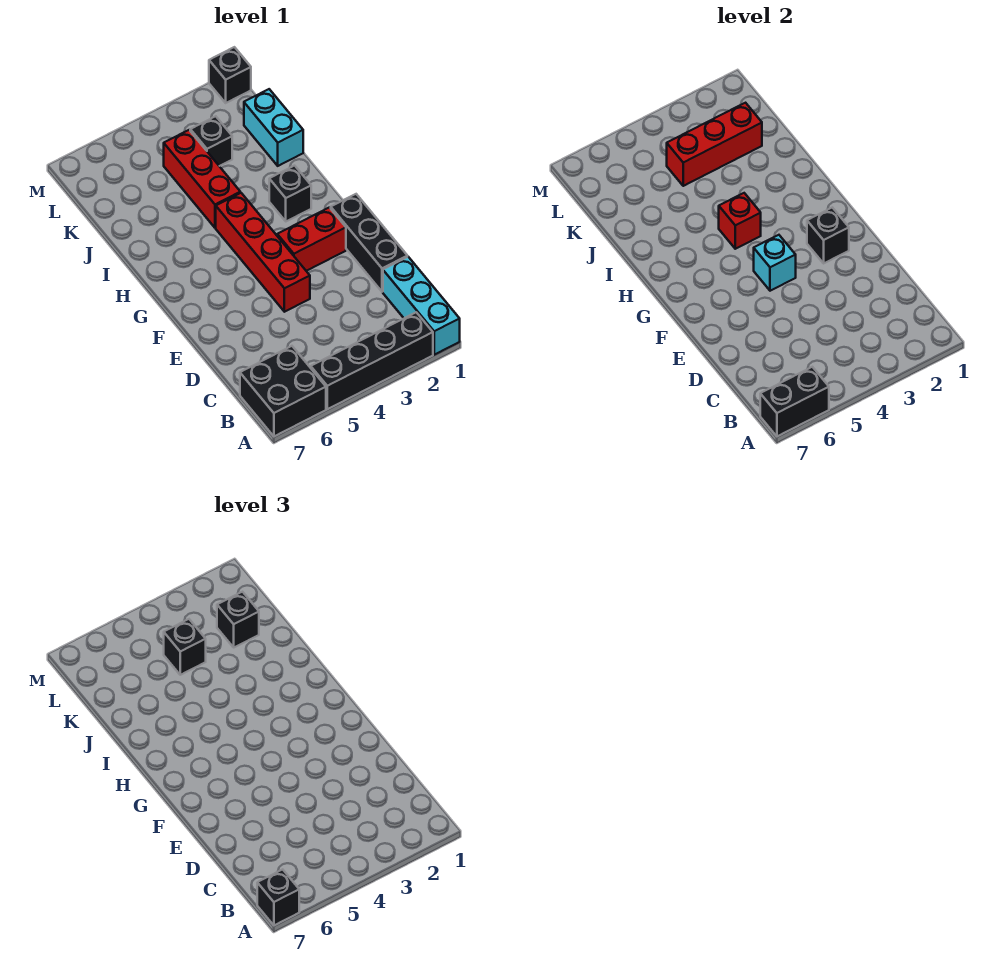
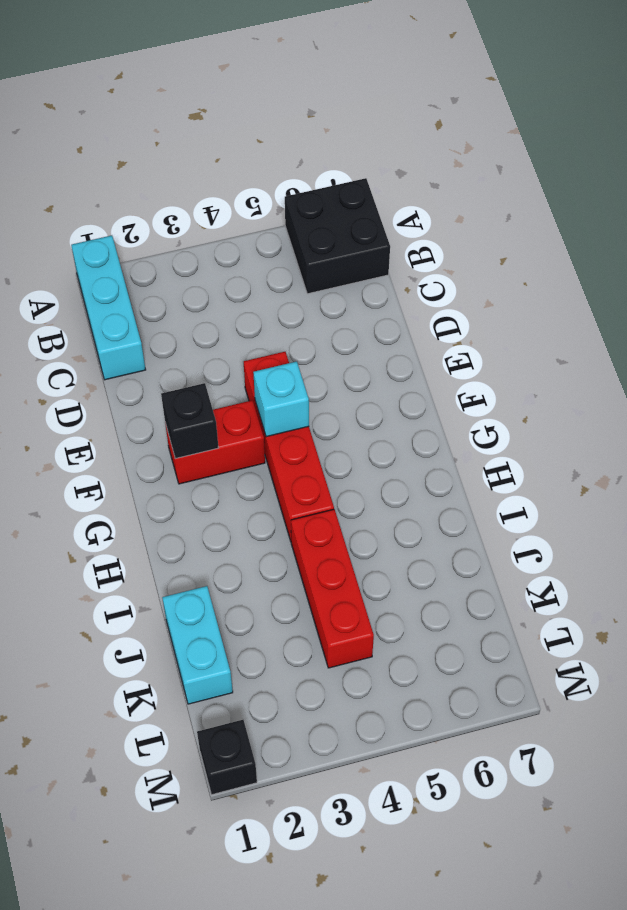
none -> black brick A2:A5 level 1
none -> black brick D1:F1 level 1
none -> black brick H2 level 1

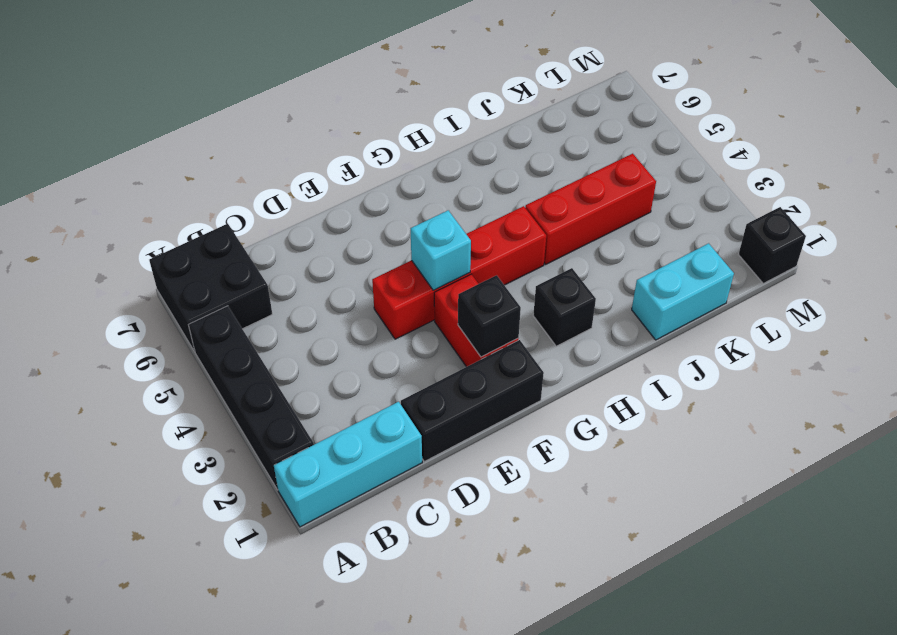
none -> black brick K3 level 1
none -> black brick A6:A7 level 2
none -> red brick H4 level 2

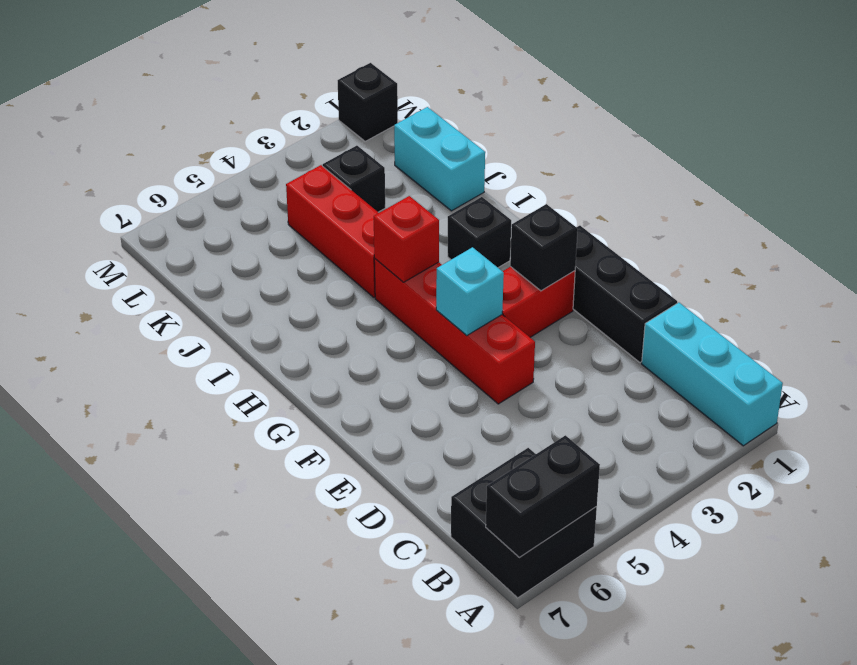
none -> black brick A2:A5 level 1
none -> red brick K2:K4 level 2
none -> black brick A7 level 3

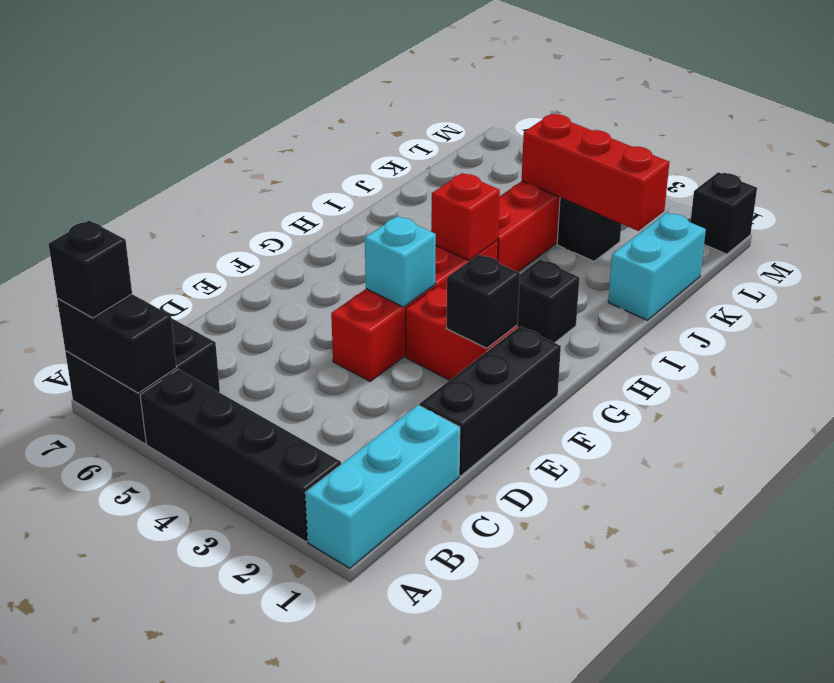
none -> black brick K2 level 3
none -> black brick K4 level 3

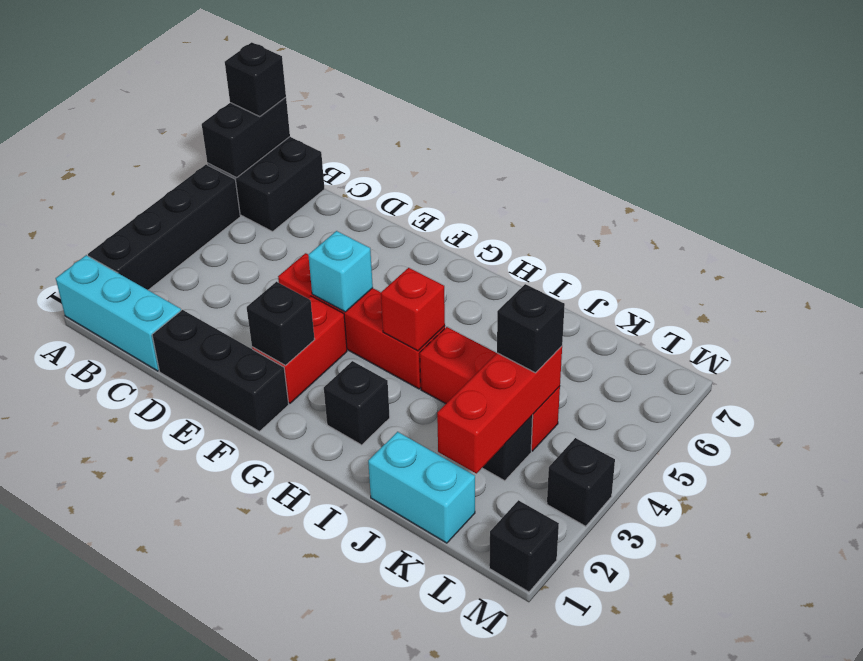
black brick M3 level 1 -> black brick K2 level 3

